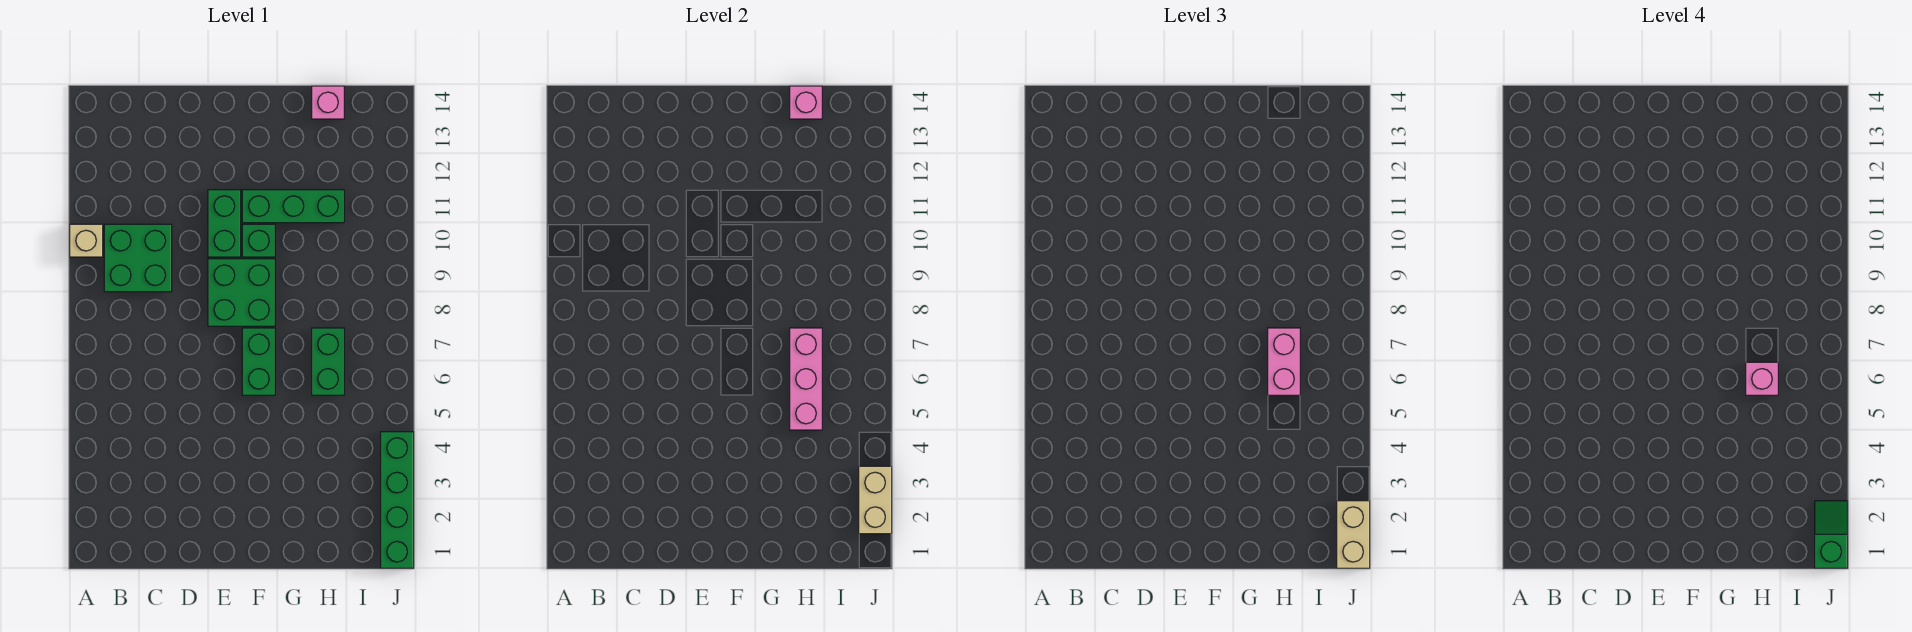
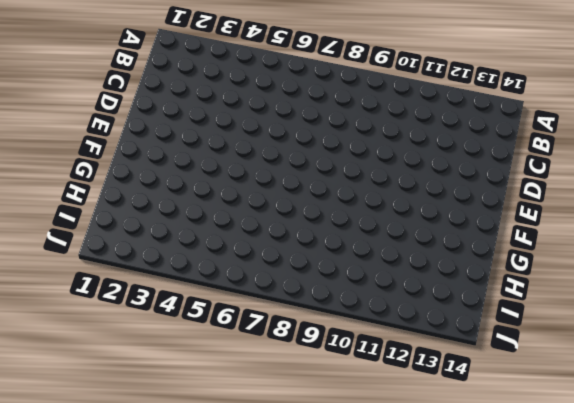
none -> tan brick A10 level 1
none -> green brick B9:C10 level 1
none -> green brick E8:F9 level 1

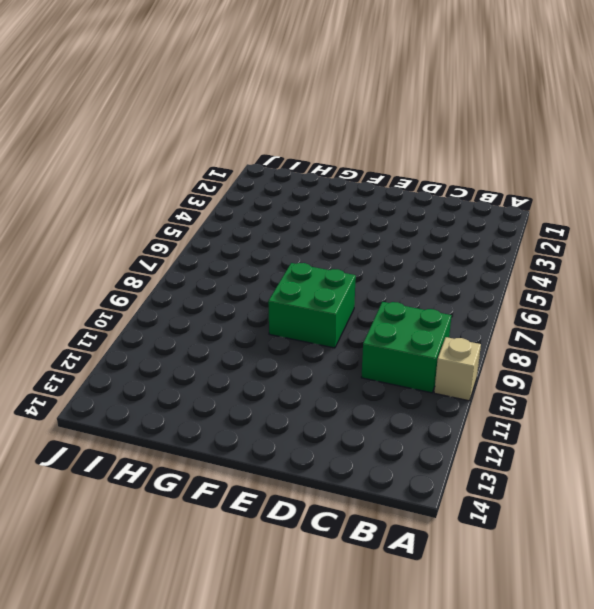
none -> green brick E10:E11 level 1
none -> green brick F6:F7 level 1
none -> green brick F10 level 1

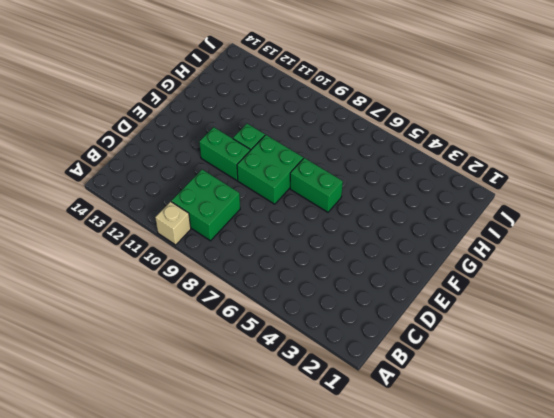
none -> green brick F11:H11 level 1
none -> green brick H6:H7 level 1
none -> pink brick H14 level 1

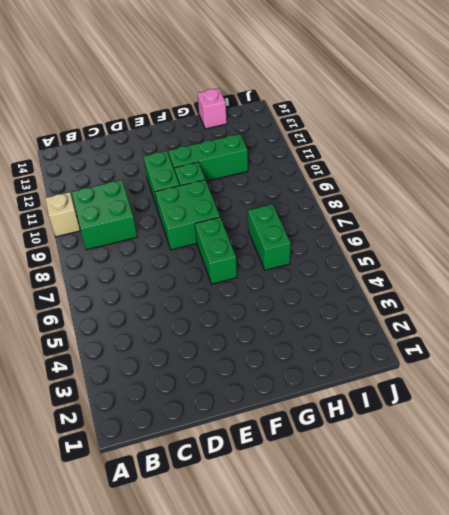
none -> green brick J1:J4 level 1
none -> pink brick H5:H7 level 2
none -> pink brick H14 level 2

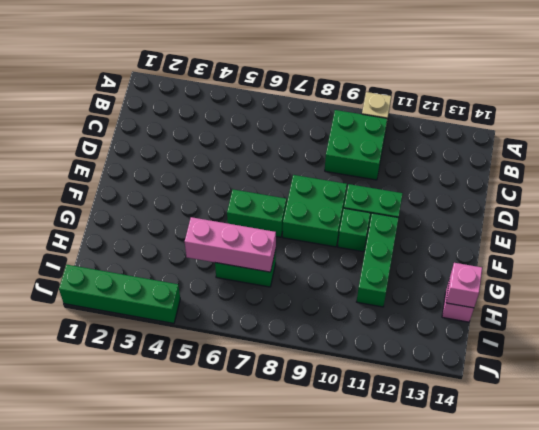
none -> tan brick J2:J3 level 2
none -> pink brick H6:H7 level 3
none -> tan brick J1:J2 level 3

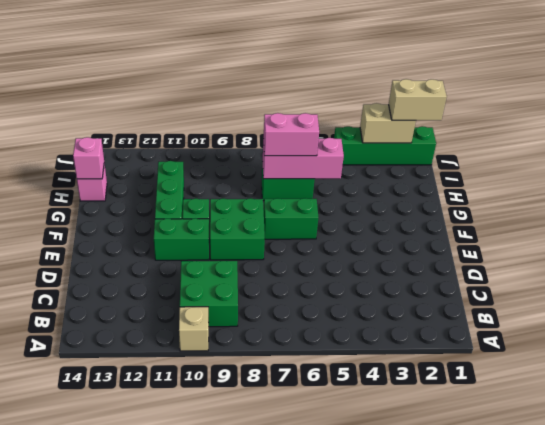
none -> pink brick H6 level 4
none -> green slope J1:J2 level 4 top 1

